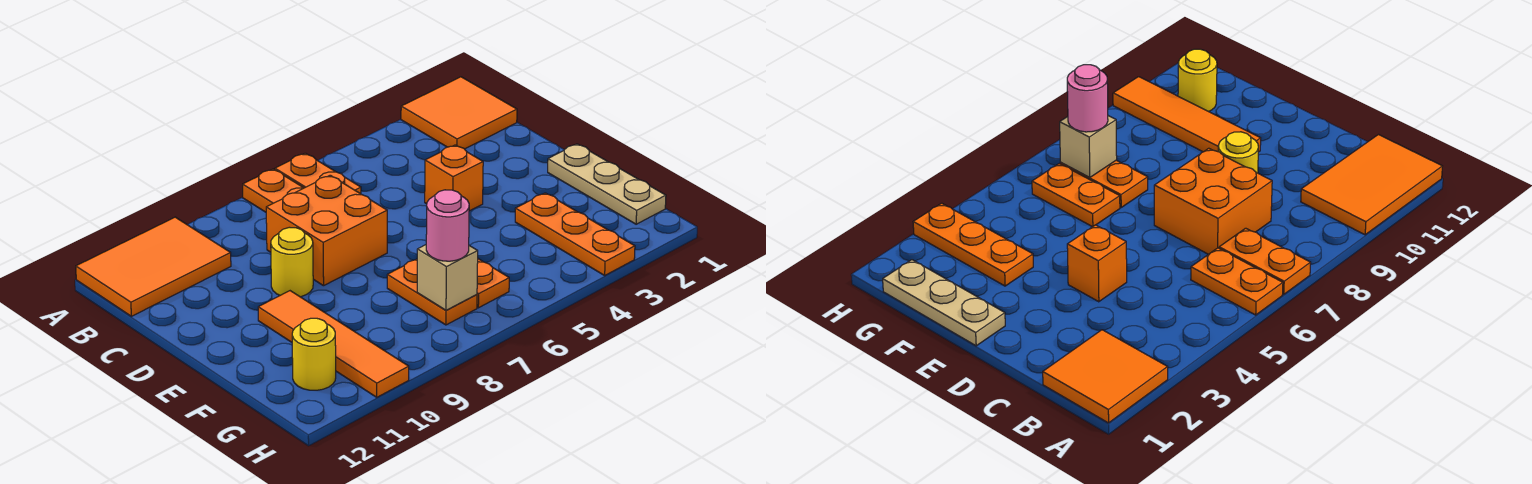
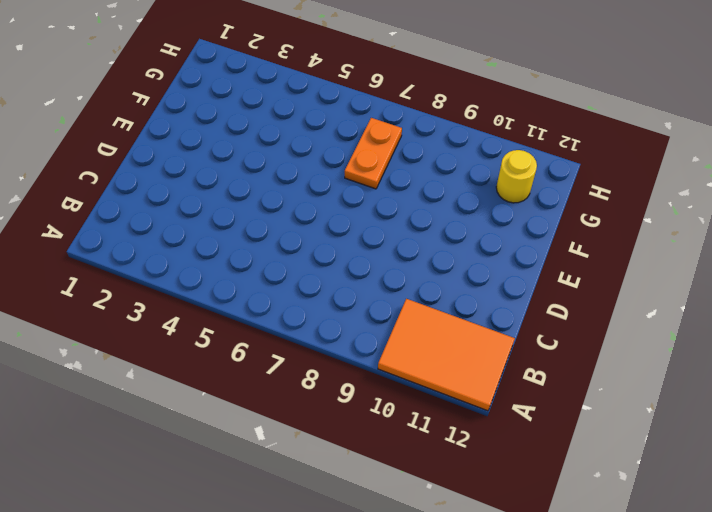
none -> orange tile A1:B2 level 1
none -> orange plate A6:B6 level 1
none -> orange plate A7:B7 level 1

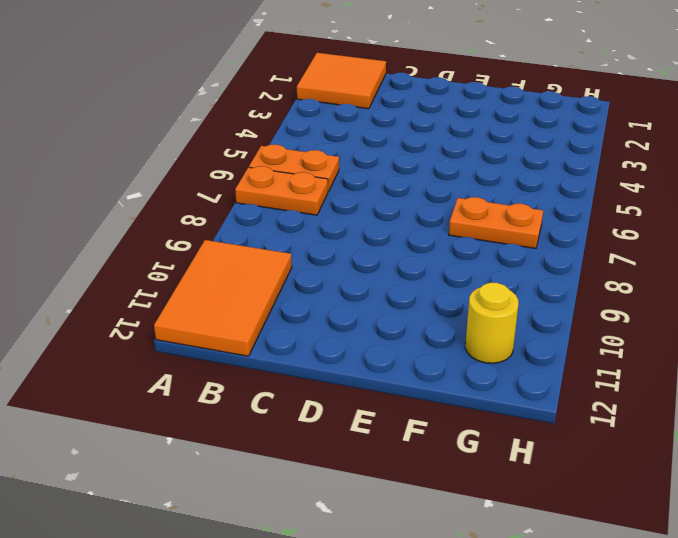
none -> orange brick C7:D8 level 1
none -> orange brick D4 level 1
none -> yellow round brick D9 level 1

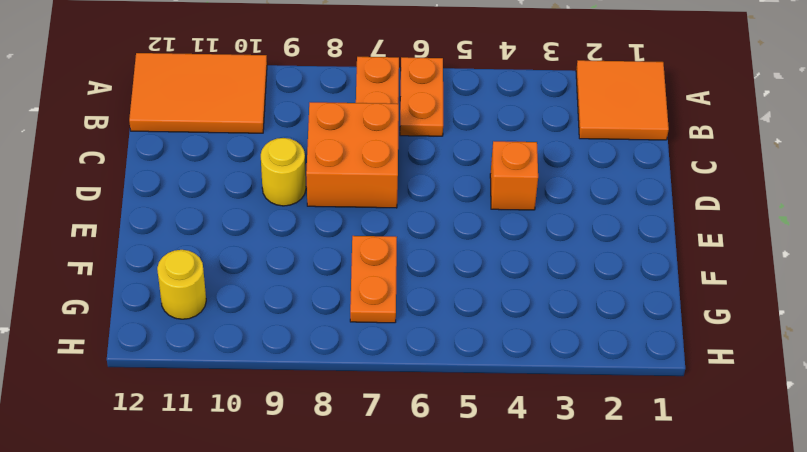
none -> tan plate E1:G1 level 1
none -> orange tile E10:H10 level 1
none -> orange plate F3:H3 level 1

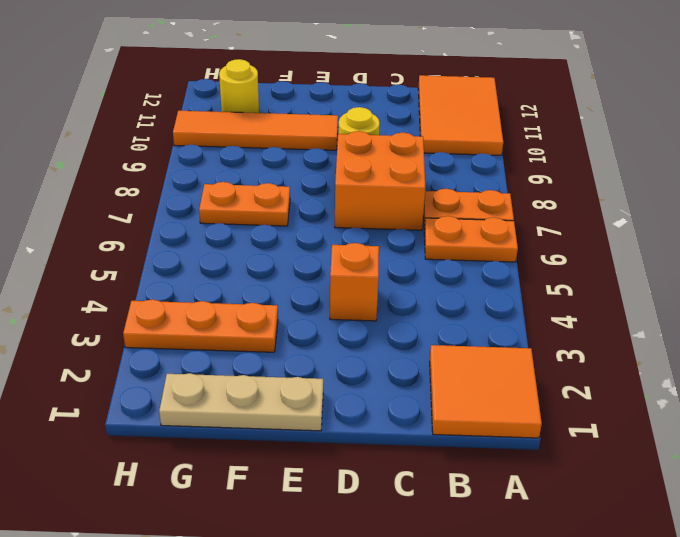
none -> orange plate F6:G6 level 1
none -> tan brick G7 level 2
none -> pink round brick G7 level 3

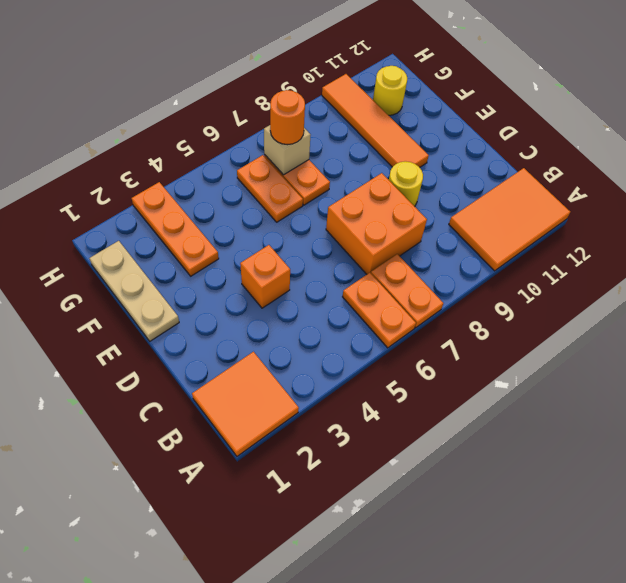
orange round brick G7 level 3 -> pink round brick G7 level 3

